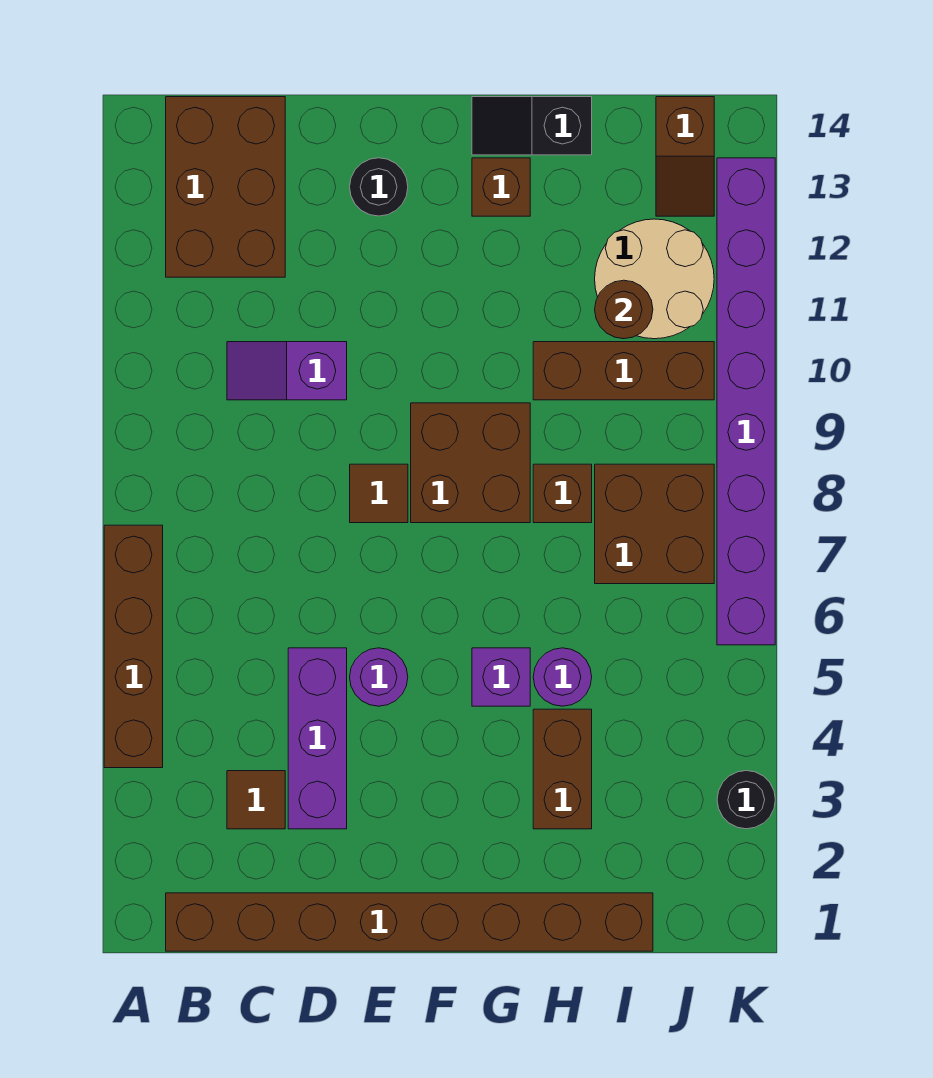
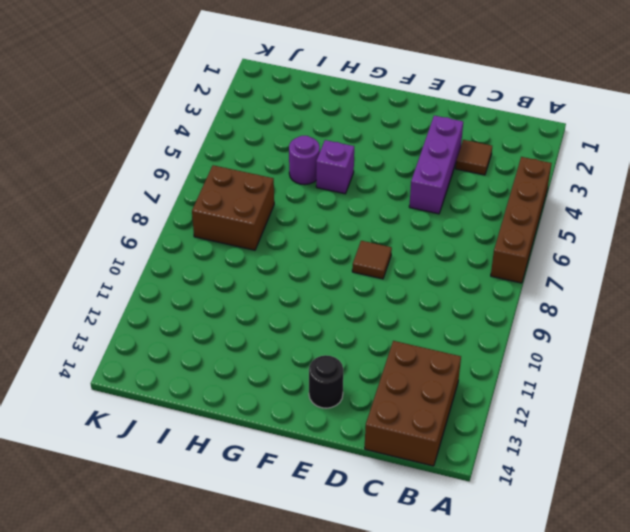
none -> brown brick B1:I1 level 1
none -> purple slope C10:D10 level 1 top D
none -> purple round brick E5 level 1

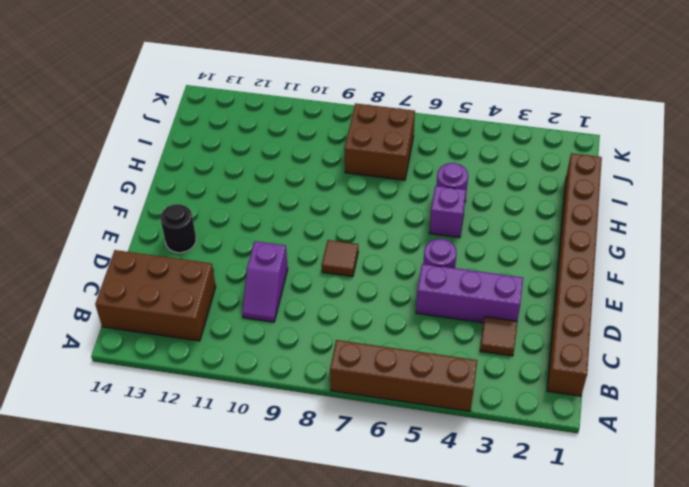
none -> brown brick F8:G9 level 1
none -> brown brick G13 level 1
none -> black slope G14:H14 level 1 top H

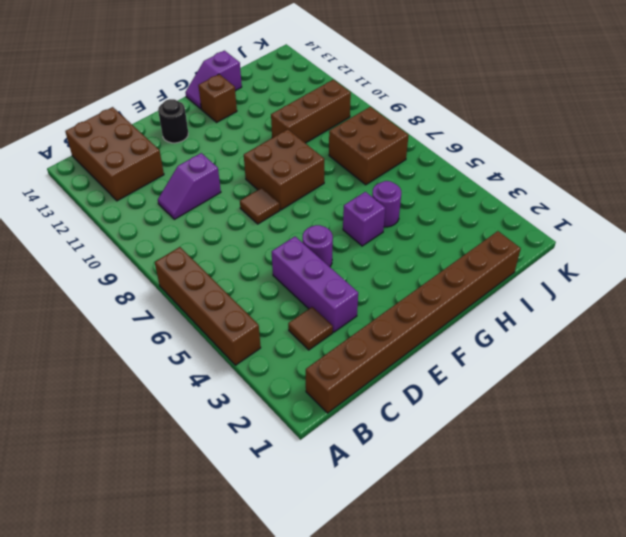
purple slope G14:H14 level 1 top H -> black slope G14:H14 level 1 top H
none -> brown brick H3:H4 level 1
none -> brown brick H8 level 1
none -> tan round brick I11:J12 level 1

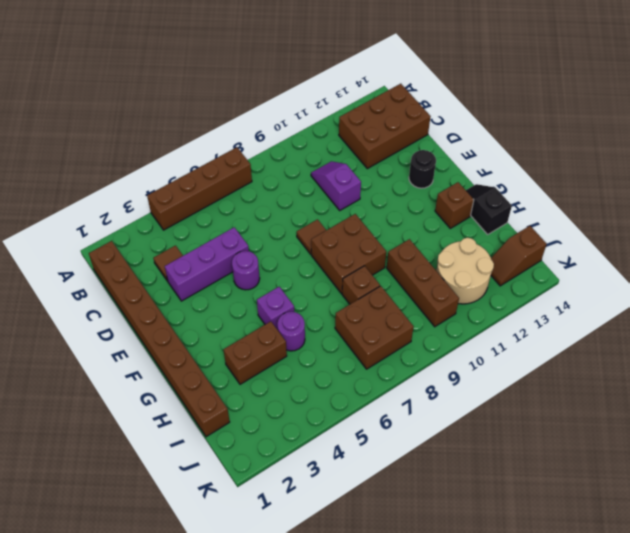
none -> black round brick K3 level 1
none -> purple brick K6:K13 level 1
none -> brown round brick I11 level 2

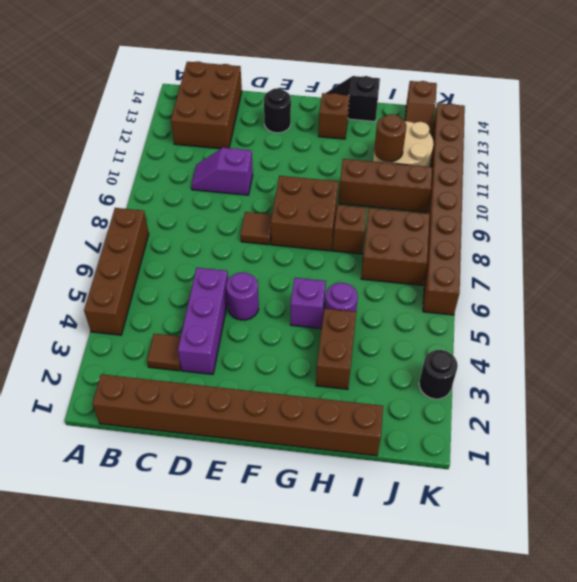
brown brick K6:K13 level 1 -> purple brick K6:K13 level 1

